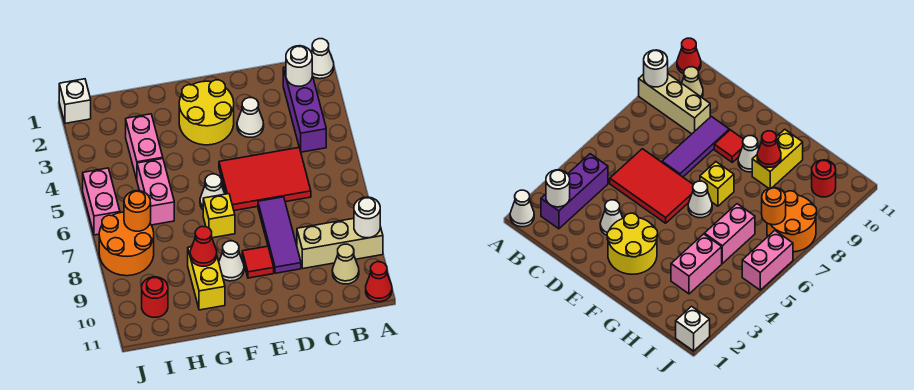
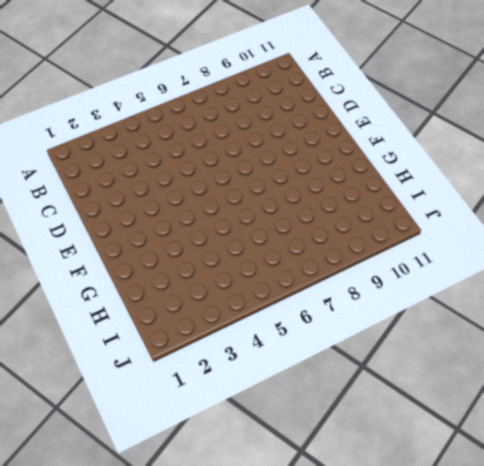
none -> white cone A1 level 1
none -> tan brick A9:C9 level 1
none -> red cone A11 level 1

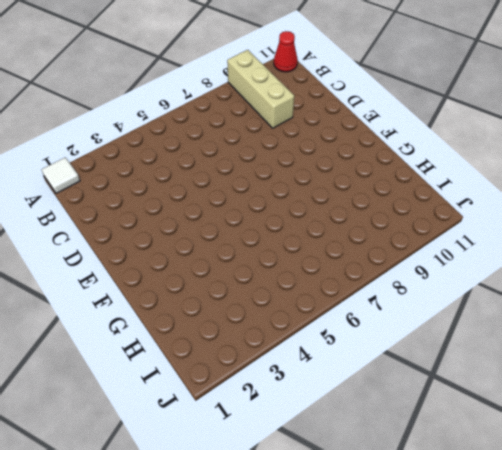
white tile A1 level 1 -> white cone A1 level 1
none -> purple brick B2:B4 level 1
none -> tan cone B10 level 1
none -> red tile C5:E6 level 1

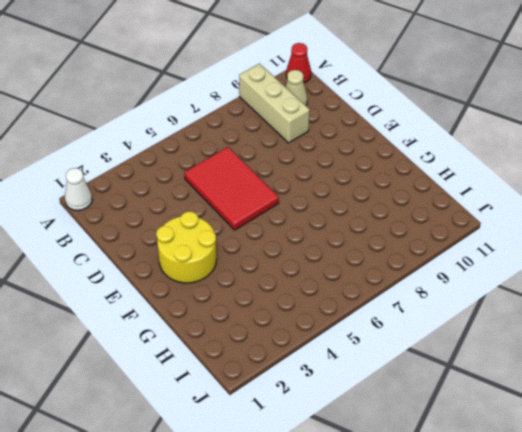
none -> purple brick B2:B4 level 1
none -> white cone D3 level 1
none -> purple tile D7:D9 level 1

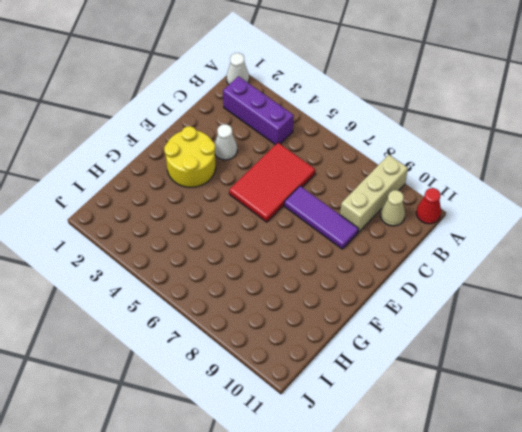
none -> red tile E9 level 1
none -> white cone F6 level 1
none -> yellow brick F7 level 1

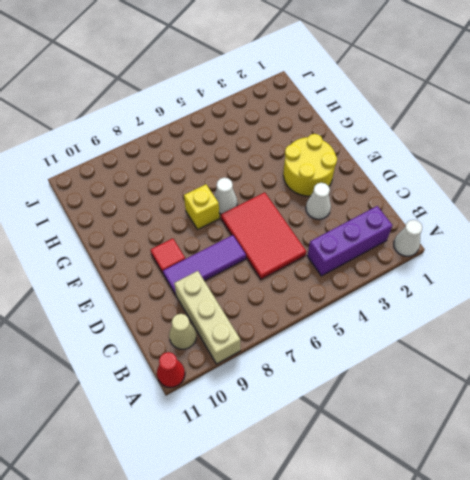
none -> white cone F9 level 1
none -> yellow brick G9:G10 level 1
none -> pink brick H3:H4 level 1

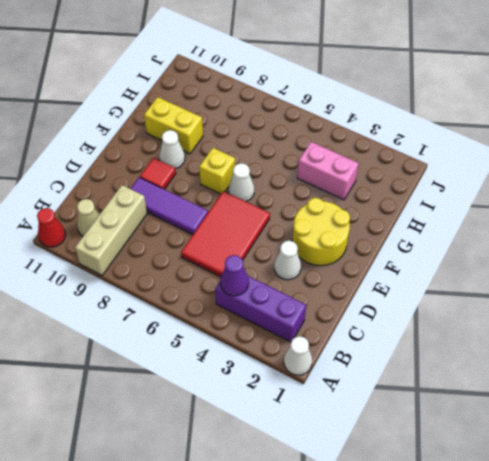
purple cone B4 level 2 -> none
none -> pink brick H5:H6 level 1
none -> orange round brick I7:J8 level 1
none -> red round brick I10 level 1

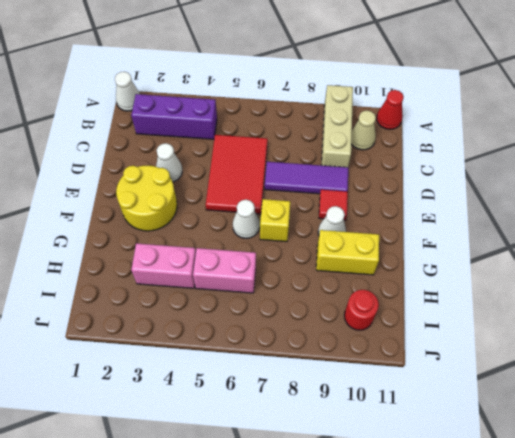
none -> orange round brick I7:J8 level 1
none -> white brick J1 level 1
none -> pink brick J5:J6 level 1

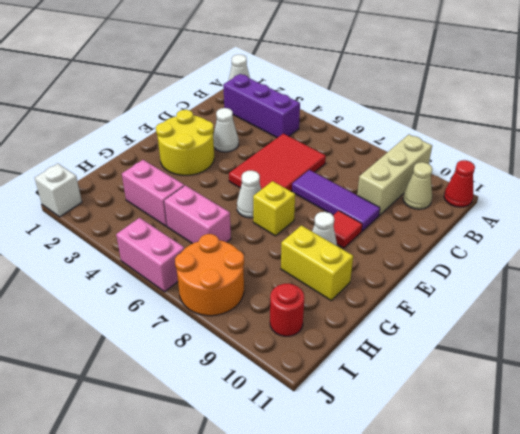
none -> white round brick A9 level 2
none -> white round brick B2 level 2
none -> red cone G9 level 2

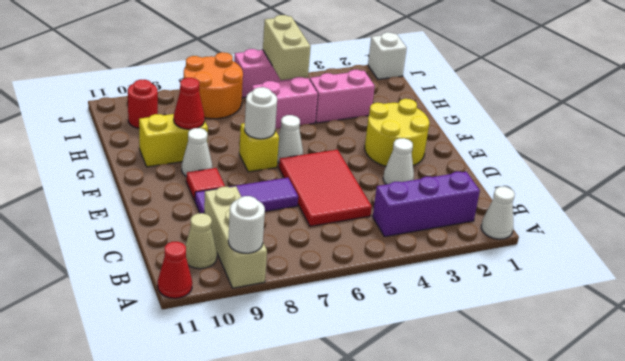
white round brick F7 level 2 -> white round brick B2 level 2
tan brick I5:J5 level 2 -> none
none -> orange round brick I7 level 2

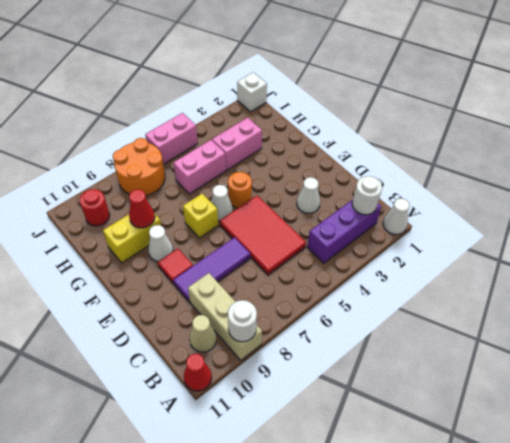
orange round brick F5 level 1 -> orange round brick I7 level 2
none -> yellow round brick E2:F3 level 1

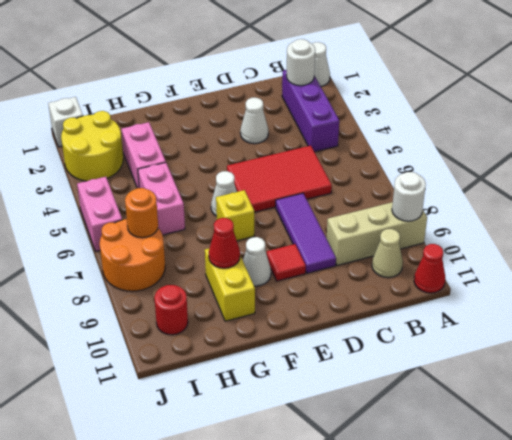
yellow round brick I2:J3 level 1 -> yellow round brick E2:F3 level 1

